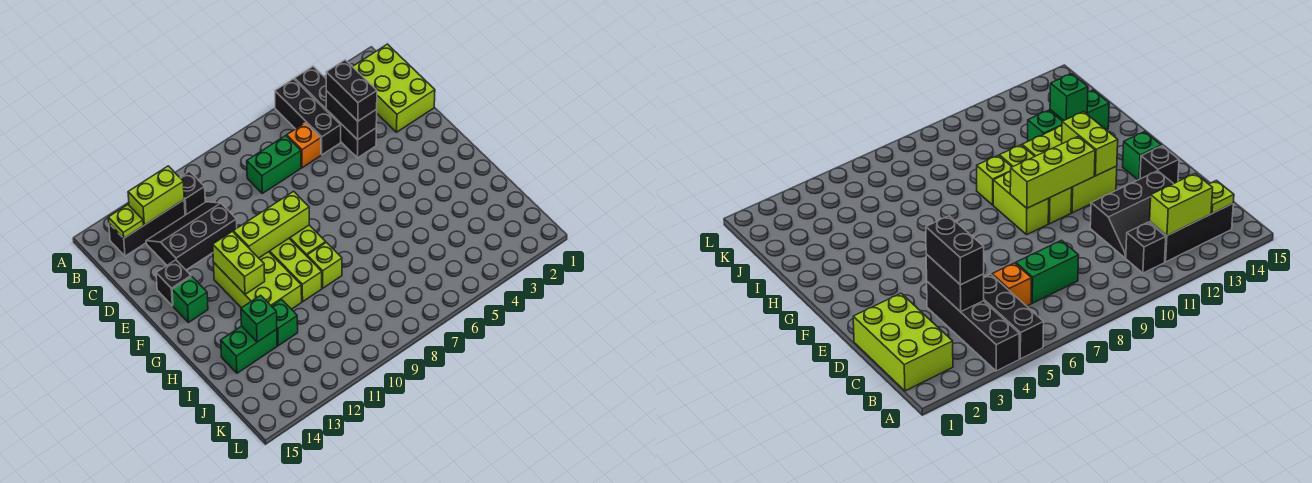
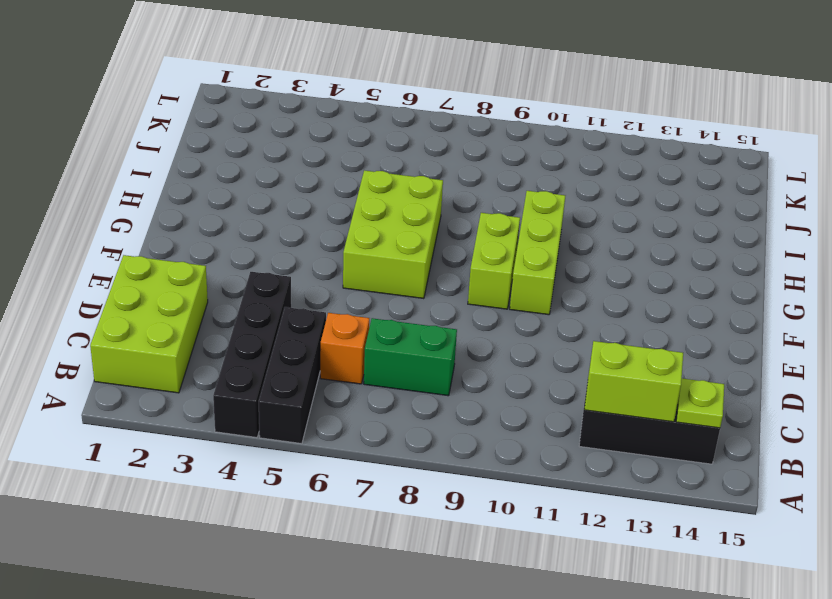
lime brick F6:H7 level 1 -> lime brick F11:H12 level 1
none -> black brick B11 level 1
none -> black slope C11:D13 level 1 top D
none -> black brick E14 level 1

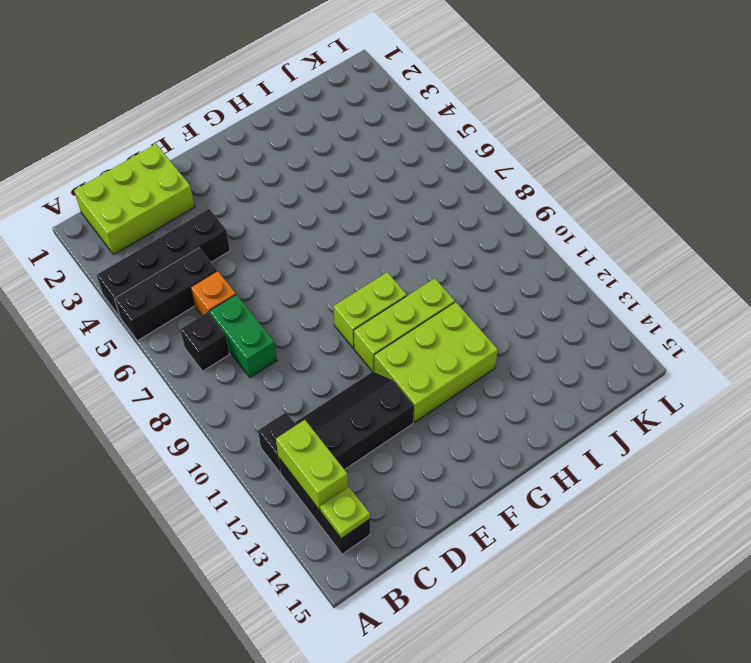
black brick B7 level 1 -> black brick E14 level 1
black slope C11:E12 level 1 top 12 -> black slope C11:D13 level 1 top D
none -> green brick F14 level 1
none -> lime brick H9 level 1
none -> green brick I12 level 1

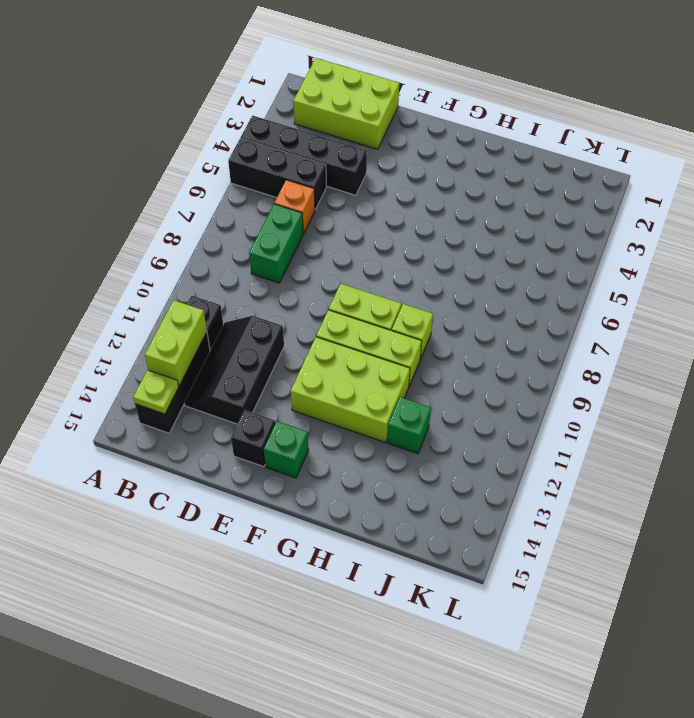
none -> green brick I13:I14 level 1
none -> black brick C4:D4 level 2
none -> lime brick F9:F11 level 2

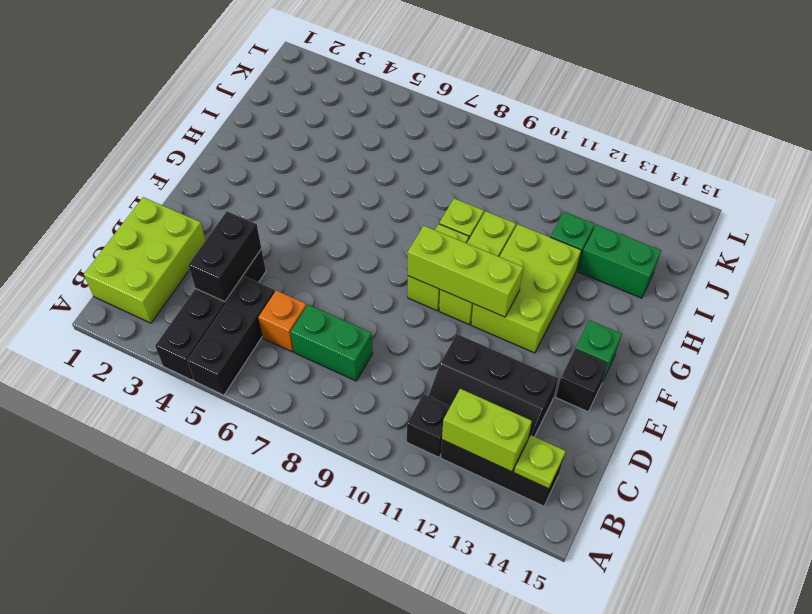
none -> lime brick F12:G12 level 2
none -> green brick I13 level 2
none -> black brick C4:D4 level 3

